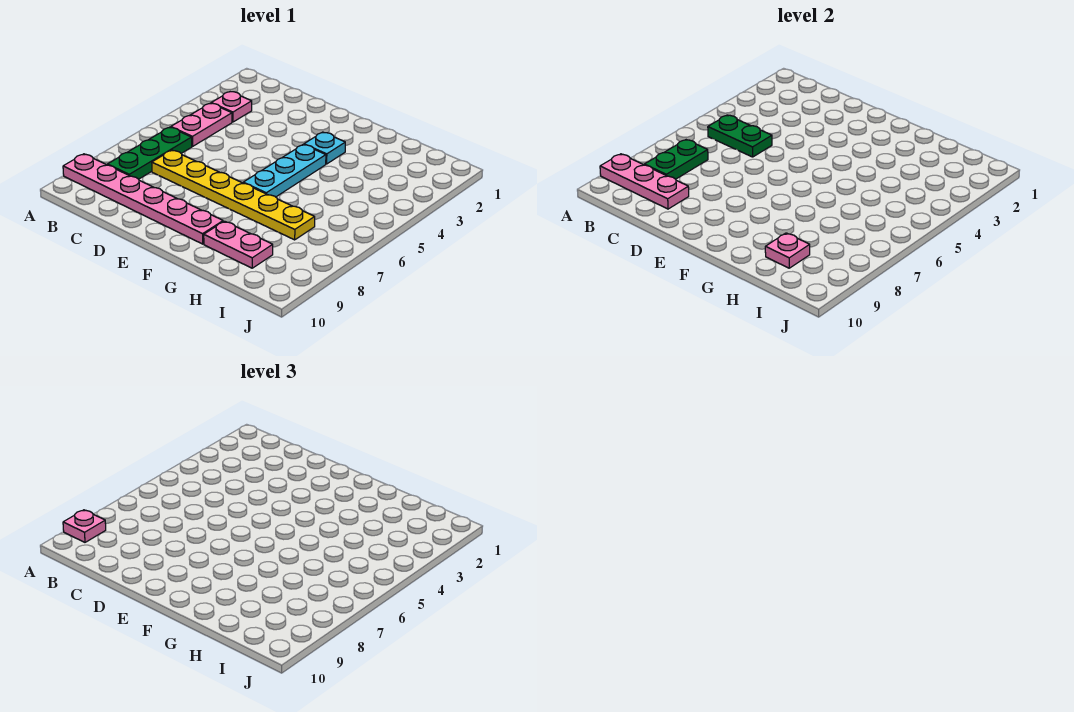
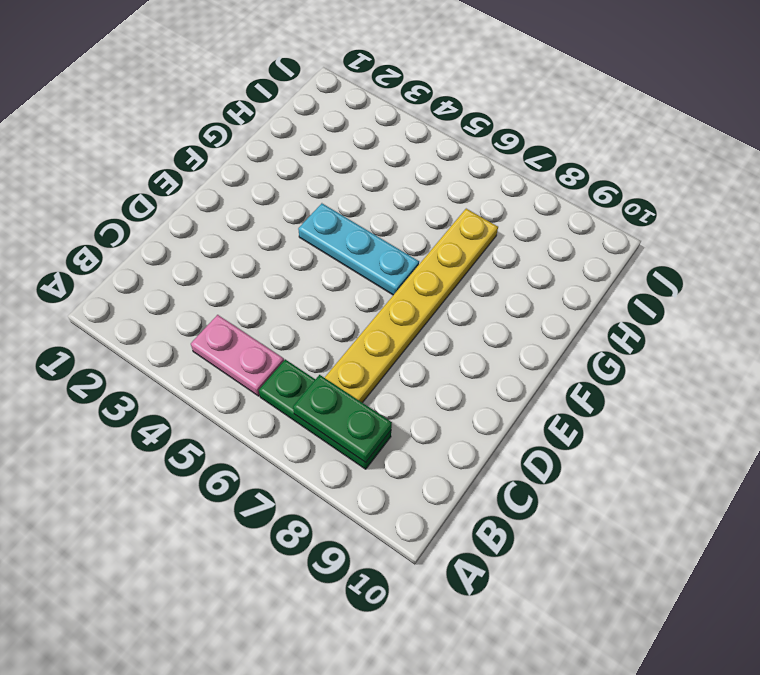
none -> pink plate A9:F9 level 1
none -> pink plate B3 level 1
none -> cyan plate F3 level 1

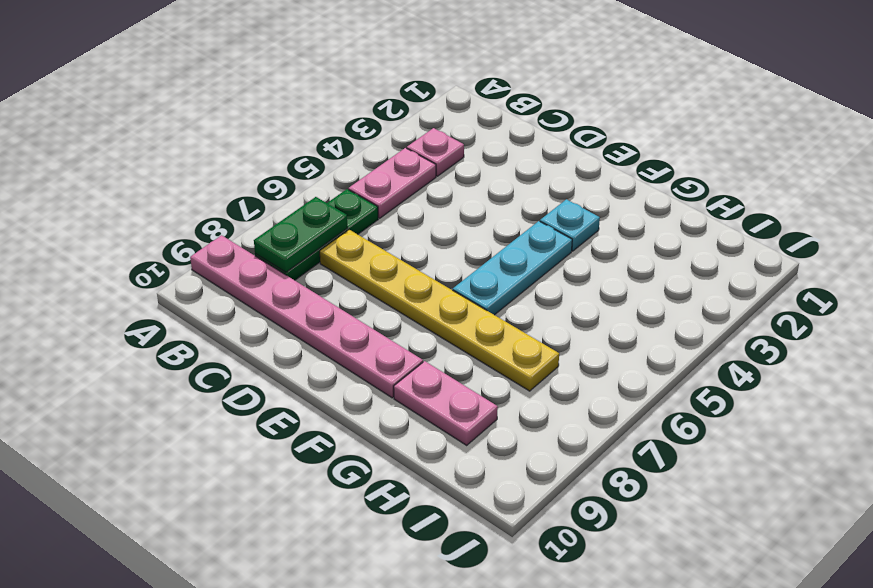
none -> pink plate A9:C9 level 2
none -> green plate B5:C5 level 2
none -> pink plate H9 level 2

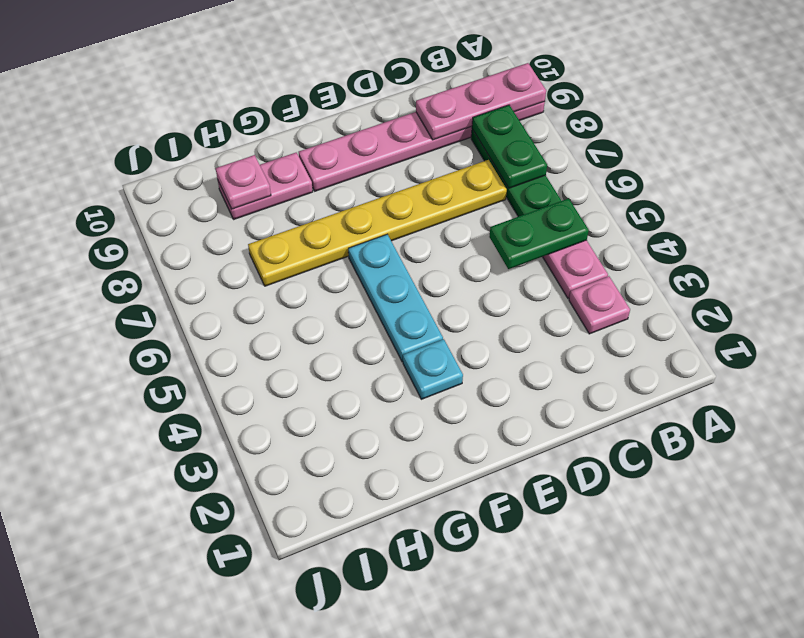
none -> pink plate A9 level 3

